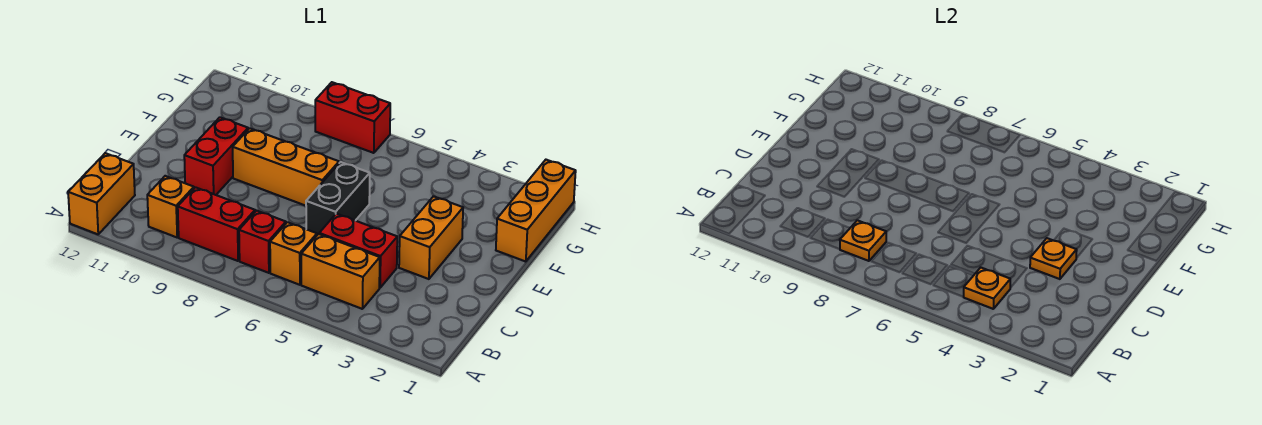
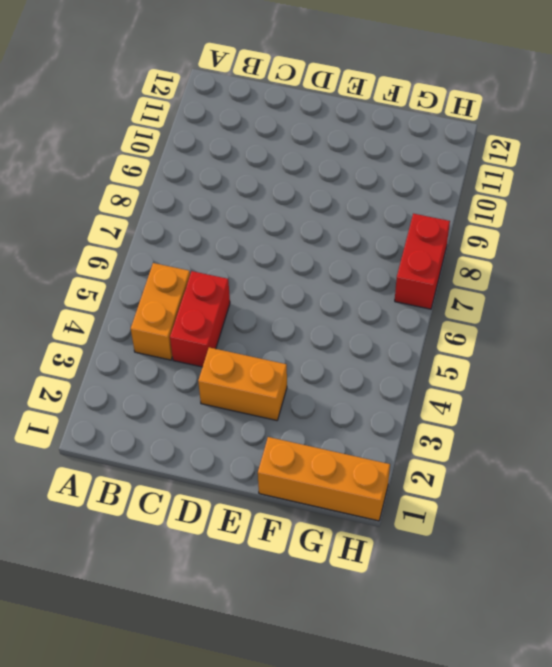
none -> orange brick A12:B12 level 1
none -> orange brick B6 level 1
none -> red brick B7 level 1

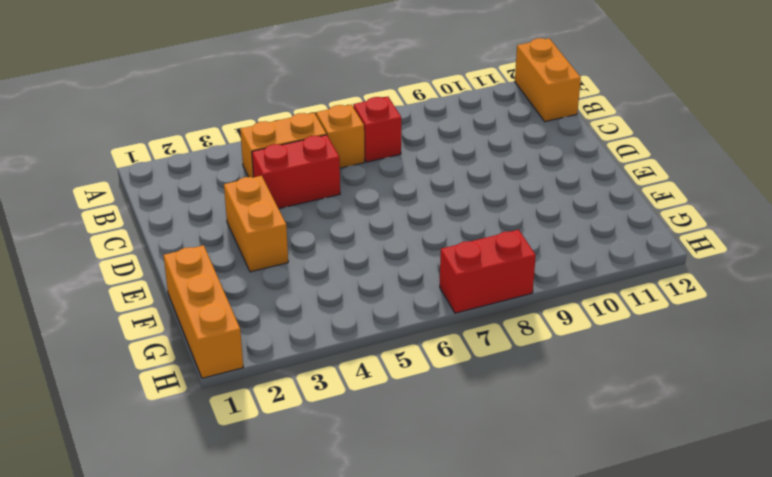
none -> red brick B8:B9 level 1
none -> orange brick B10 level 1
none -> black brick D6:E6 level 1

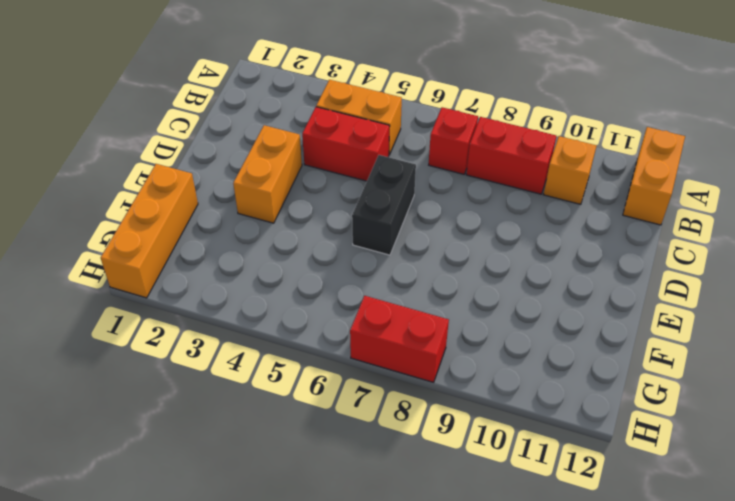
none -> orange brick B6 level 1
none -> red brick D10:E10 level 1
none -> orange brick E7:E9 level 1

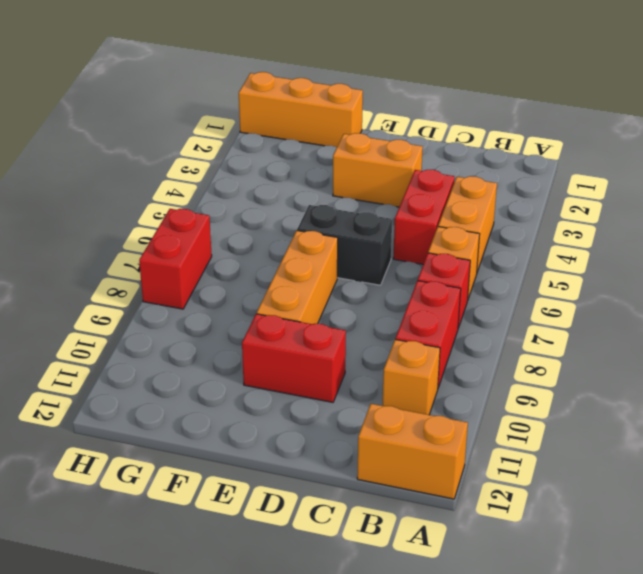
none -> orange plate B4 level 2
none -> orange plate B8 level 2
none -> orange plate D3 level 2

